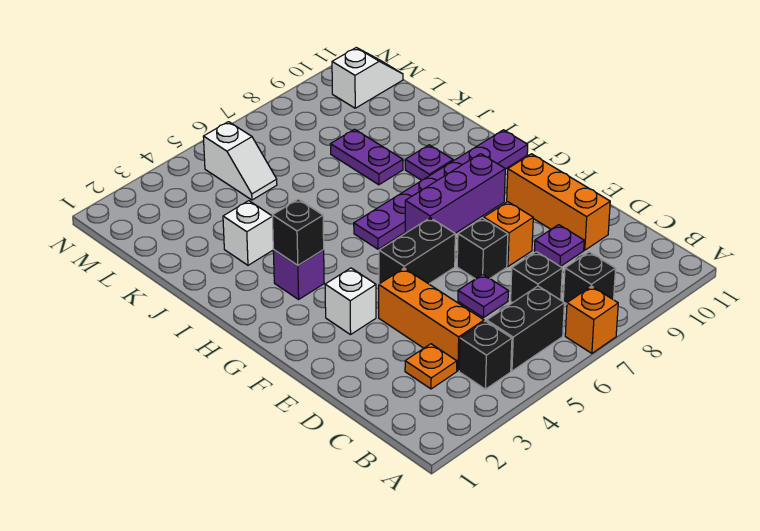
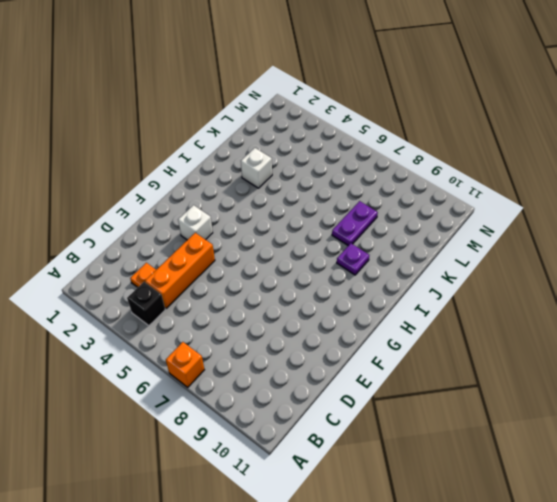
none -> black brick B5:B6 level 1
none -> black brick B8 level 1
none -> black brick C7 level 1

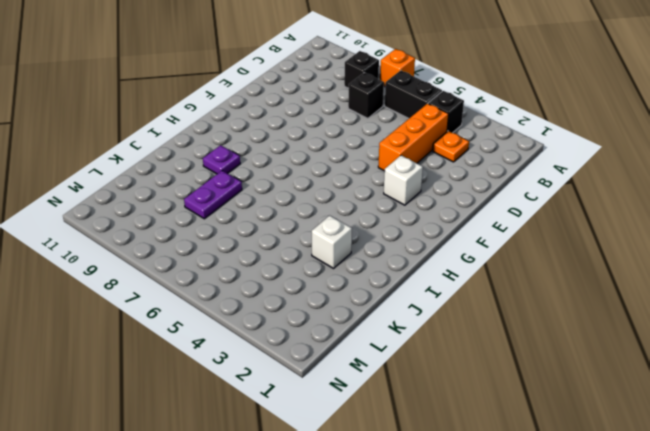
none -> purple plate D6 level 1
none -> purple plate D9 level 1
none -> orange brick D10:F10 level 1

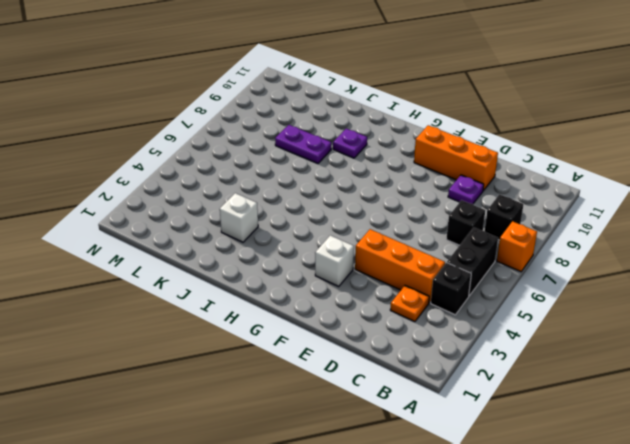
none -> purple plate D6 level 1
none -> black brick E7 level 1
none -> orange brick E8 level 1

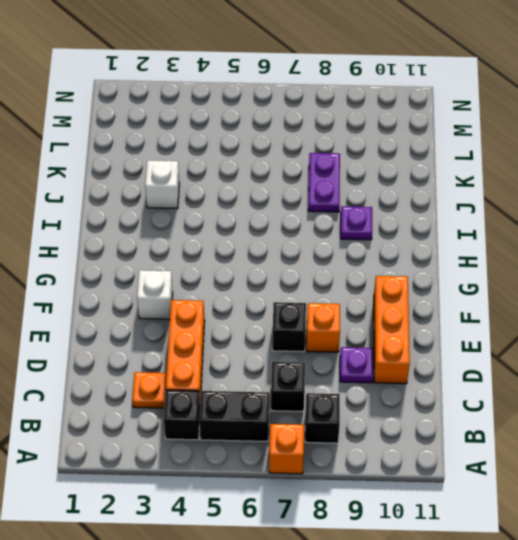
none -> purple plate D6 level 1
none -> black brick F5:F6 level 1
none -> purple brick G7:G9 level 1

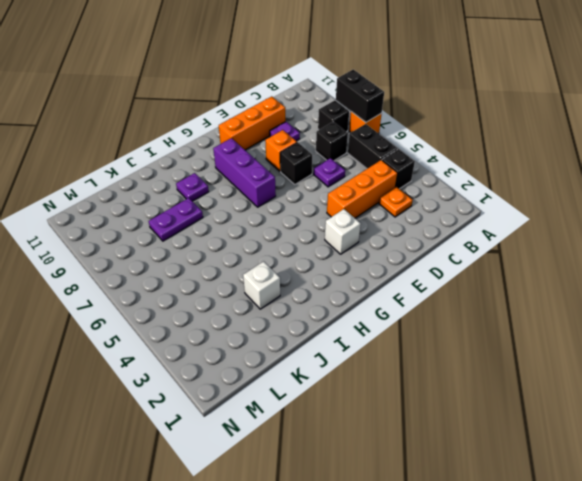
black brick A7:A8 level 2 -> black brick F5:F6 level 1
none -> purple brick H3 level 1
none -> purple plate H6:H11 level 1
none -> white slope L5:M5 level 1 top M

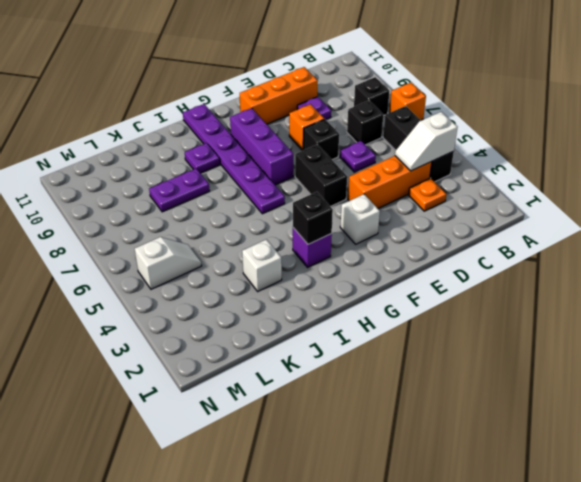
white slope B4:C4 level 2 top B -> white slope M10:M11 level 1 top 10

